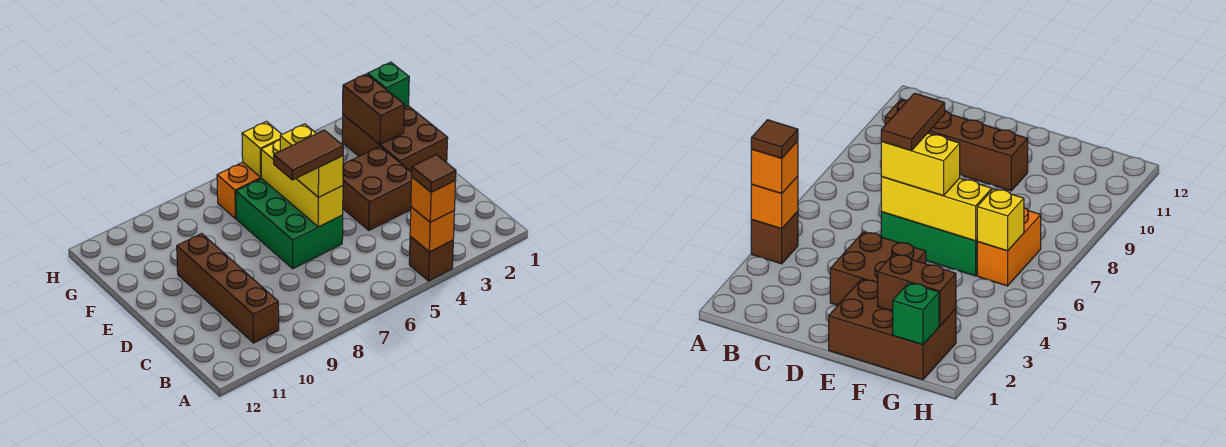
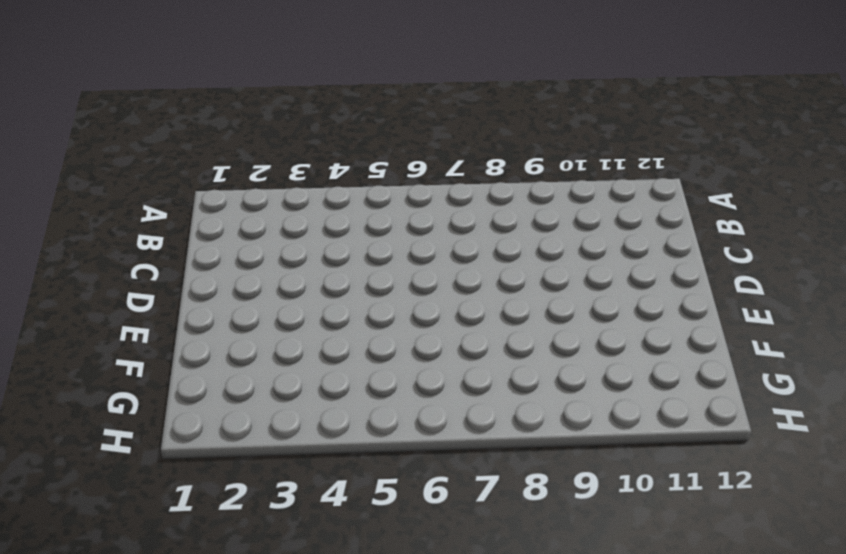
none -> brown brick A4 level 1
none -> brown brick B10:E10 level 1
none -> brown brick D3:E4 level 1

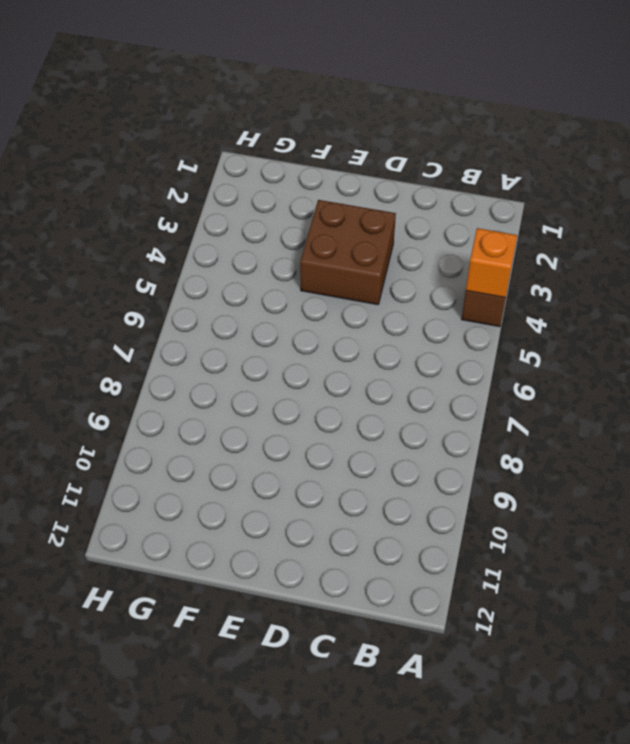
none -> brown brick B10:E10 level 1
none -> green brick D6:F7 level 1
none -> brown brick E1:G2 level 1

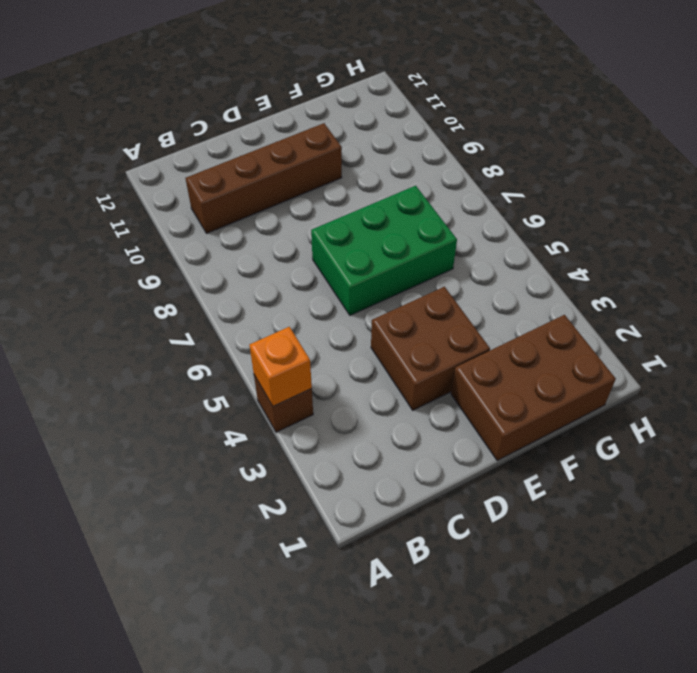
none -> orange brick G6:G7 level 1
none -> yellow brick D6:F6 level 2
none -> brown brick F2:G2 level 2

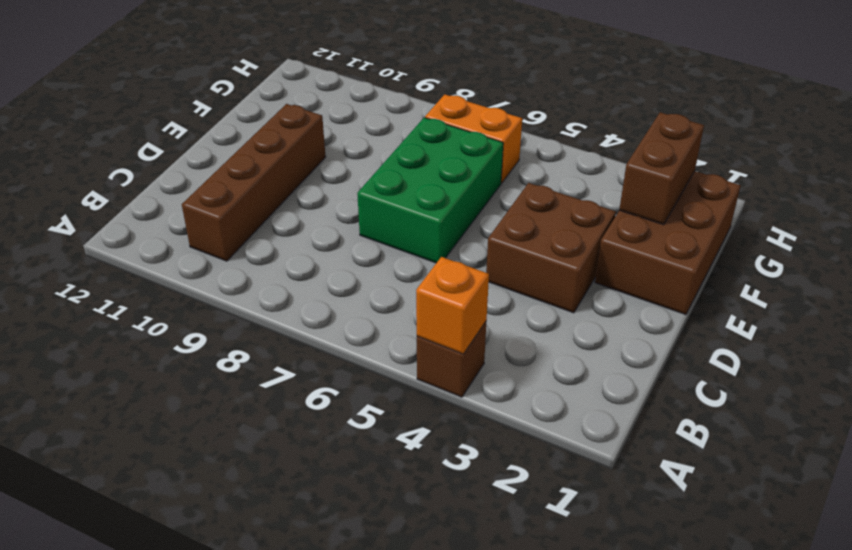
none -> yellow brick D6:F6 level 2
none -> green brick G1 level 2
none -> yellow brick G6 level 2

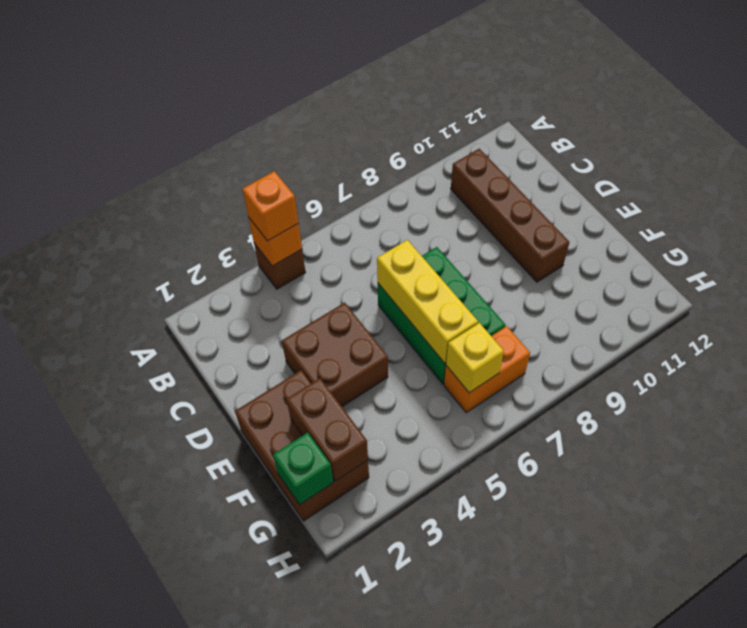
none -> yellow brick D6:E6 level 3
none -> brown tile A4 level 4
none -> brown tile D6:D7 level 4

